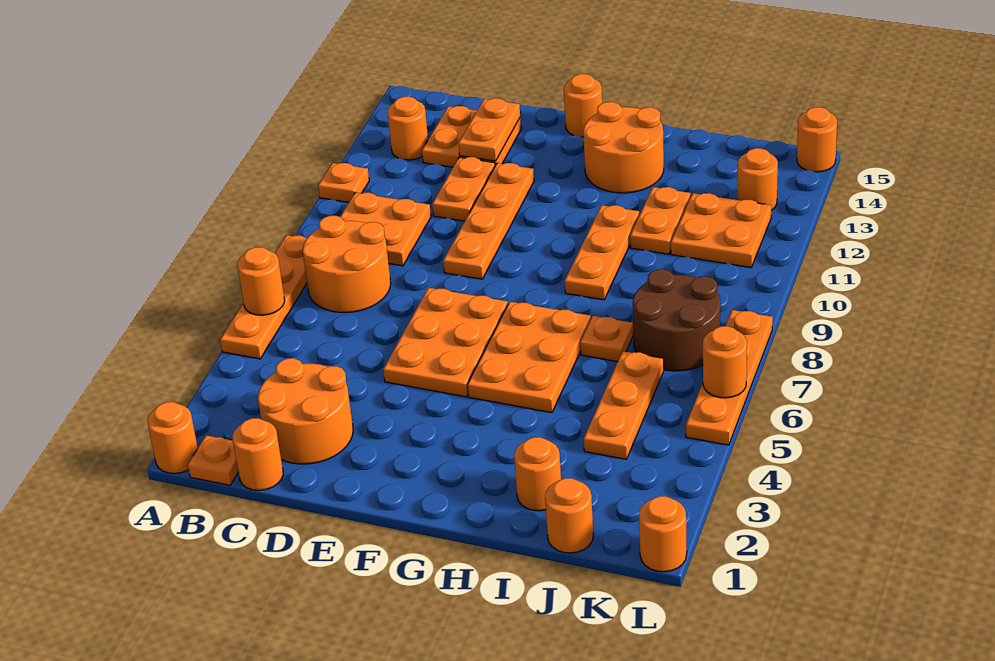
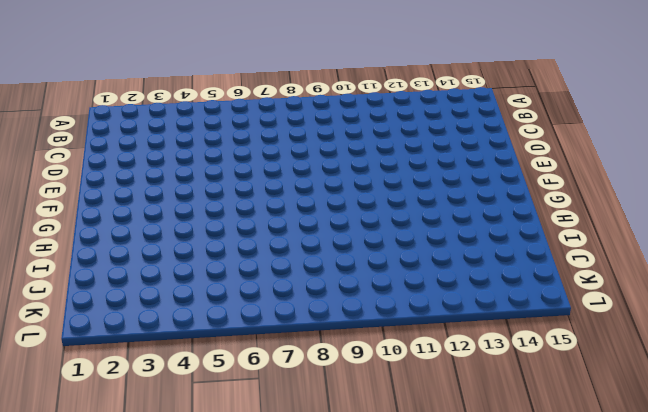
none -> orange round brick A1 level 1
none -> orange plate A5:A8 level 1
none -> orange plate A11 level 1
none -> orange plate B1 level 1

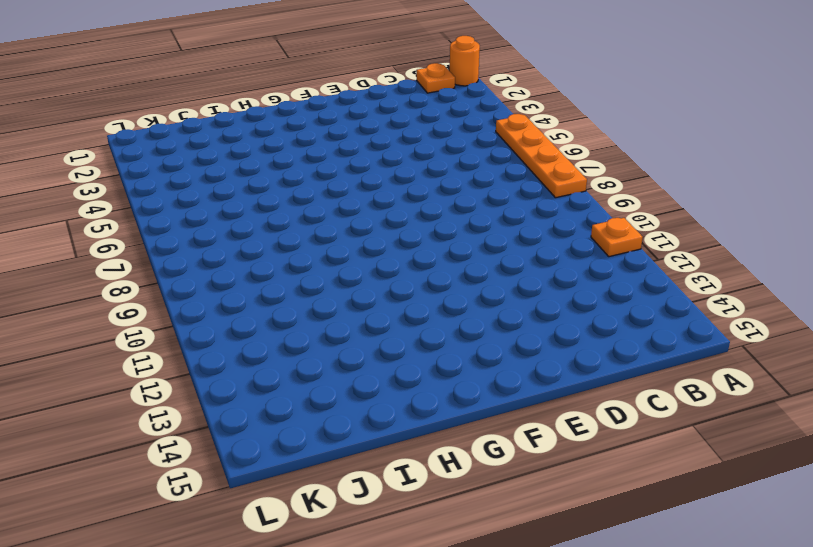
none -> orange round brick B7:C8 level 1
none -> orange plate B9:C10 level 1
none -> orange round brick B13 level 1
none -> orange round brick C1 level 1

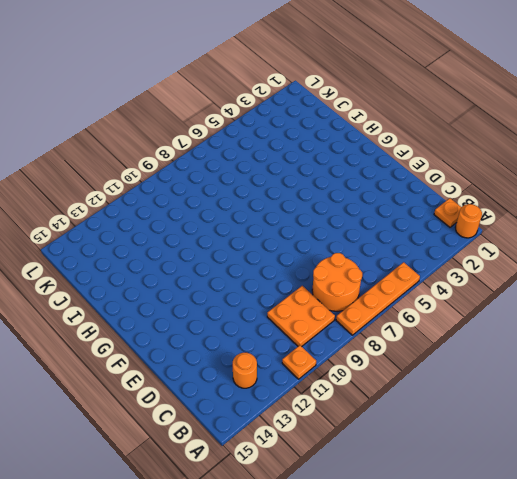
none -> orange round brick C1 level 1
none -> orange round brick C2:D3 level 1
none -> orange plate C13:D14 level 1
none -> orange plate D11:D12 level 1

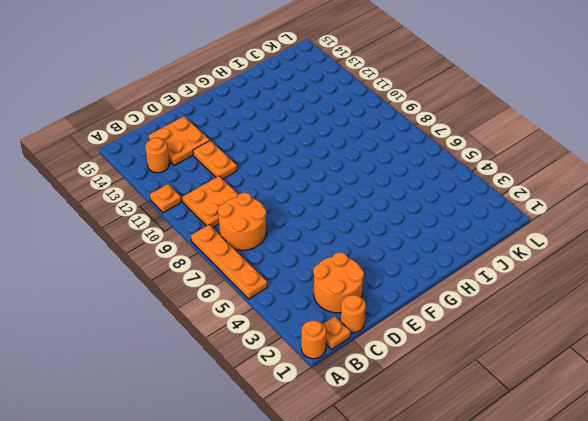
none -> orange plate E5:F7 level 1
none -> orange plate E9:E12 level 1
none -> orange round brick F15 level 1
none -> orange plate G5:H7 level 1

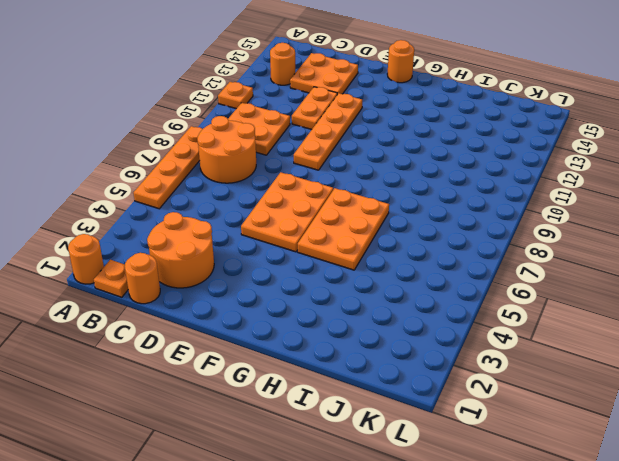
none -> orange round brick G13:H14 level 1
none -> orange plate H9:H11 level 1
none -> orange round brick I2 level 1
none -> orange plate I7 level 1

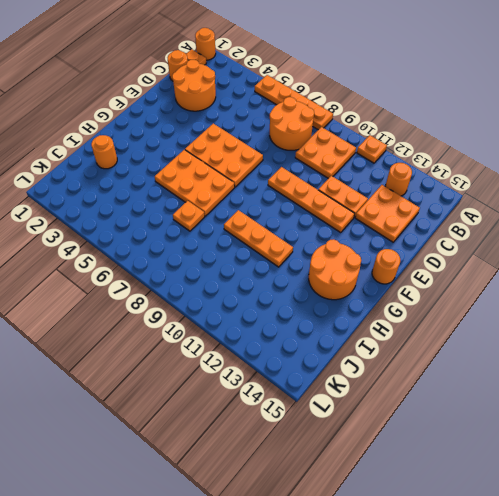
none -> orange plate I11:I12 level 1
none -> orange round brick J1 level 1
none -> orange plate J4:J6 level 1
none -> brown round brick J7:K8 level 1

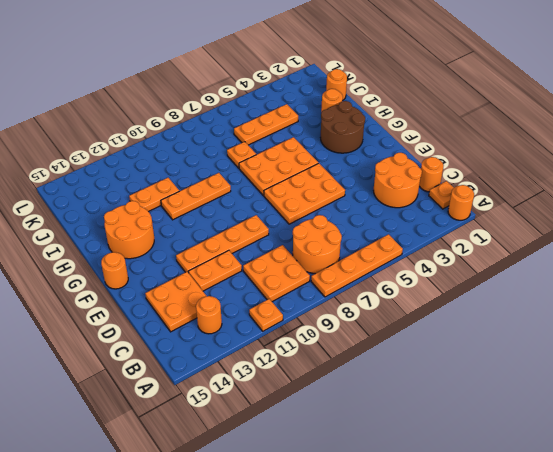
brown round brick G2:H3 level 1 -> brown round brick J7:K8 level 1
none -> orange plate J11:K12 level 1
none -> orange round brick K13 level 1
none -> orange round brick L1 level 1
none -> orange plate L5:L8 level 1

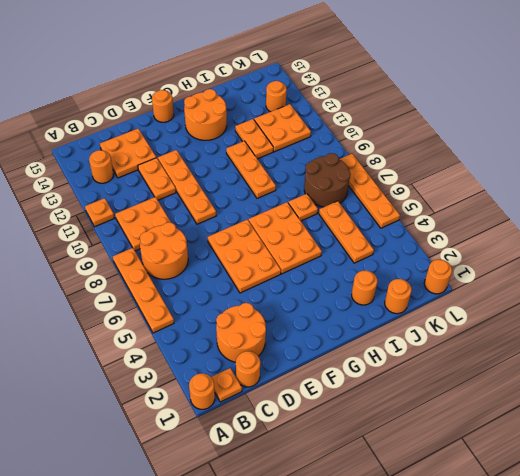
none -> orange round brick L15 level 1
none -> orange round brick A6 level 2
none -> orange plate D13:D14 level 2
none -> orange round brick L6 level 2

